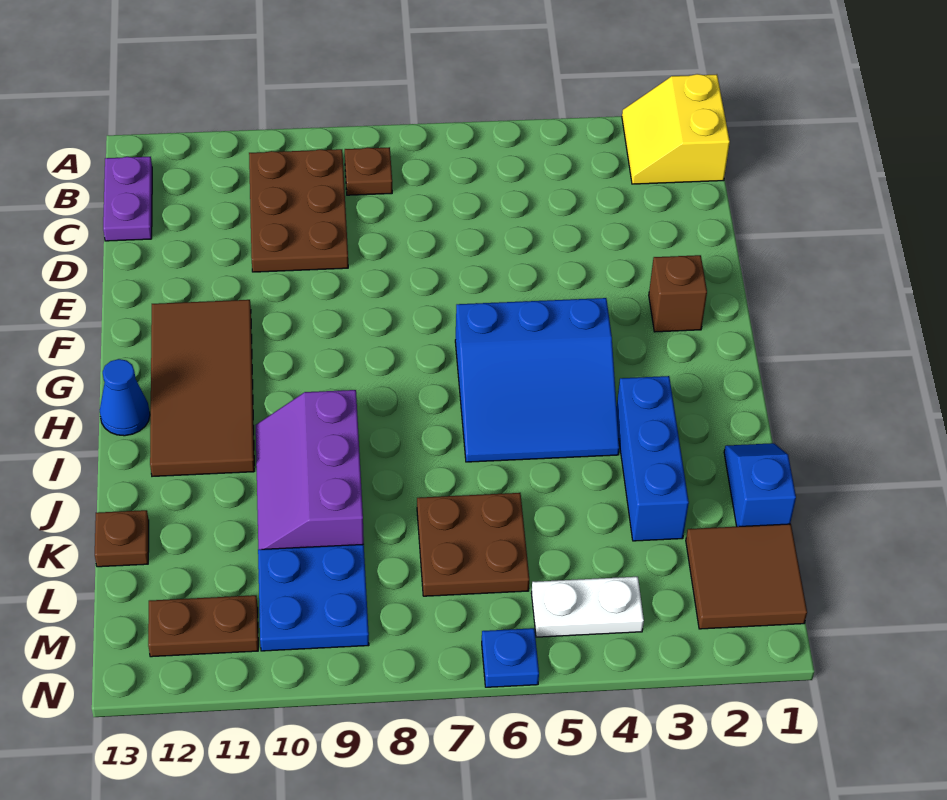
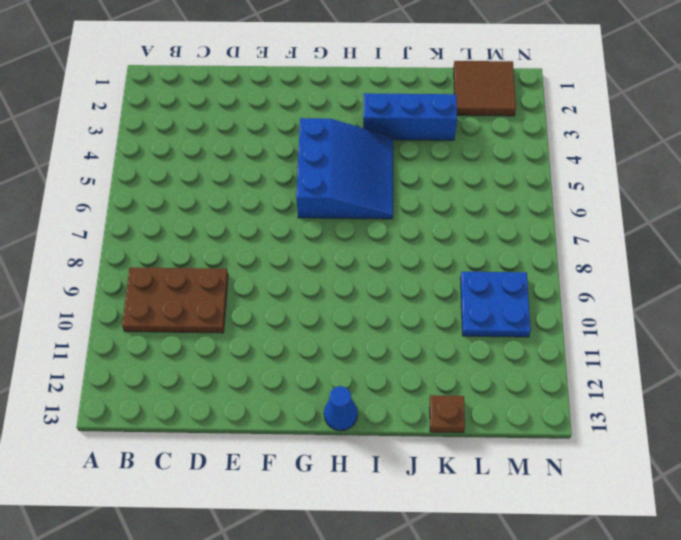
none -> yellow slope A1:B2 level 1 top 1
none -> brown plate B8 level 1
none -> purple plate B13:C13 level 1

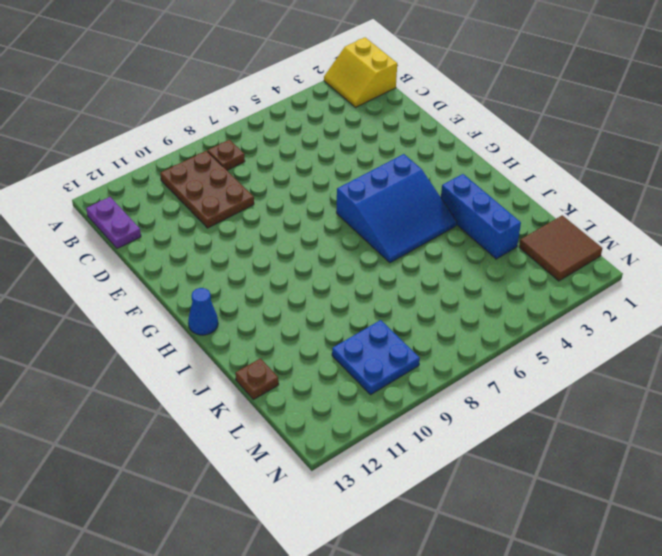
none -> brown brick F2 level 1
none -> brown tile F11:I12 level 1
none -> purple slope I9:K10 level 1 top 9

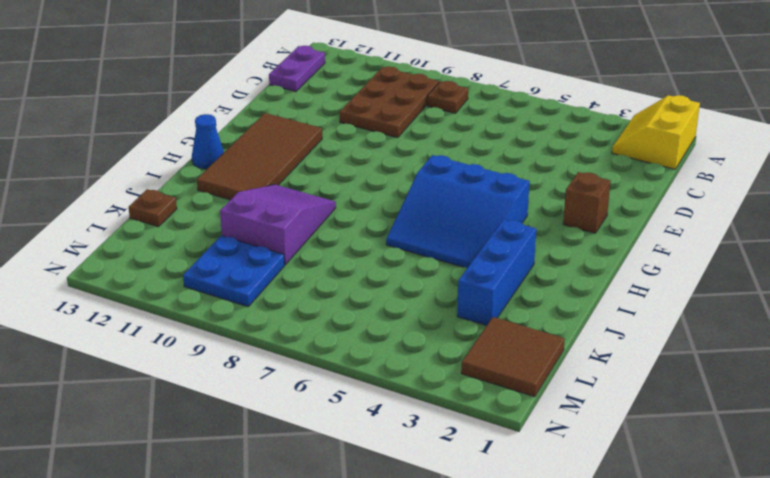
purple slope I9:K10 level 1 top K -> purple slope I9:K10 level 1 top 9
none -> blue slope J1:K1 level 1 top K
none -> brown plate K6:L7 level 1
none -> white plate M4:M5 level 1

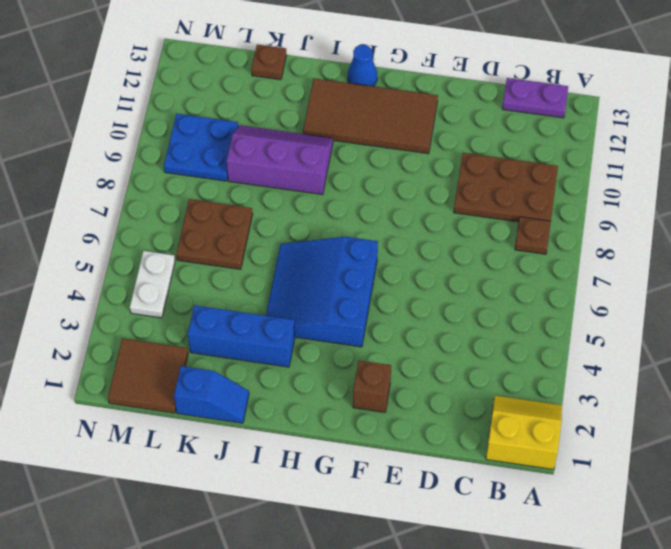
none -> brown plate M11:M12 level 1
none -> blue plate N6 level 1

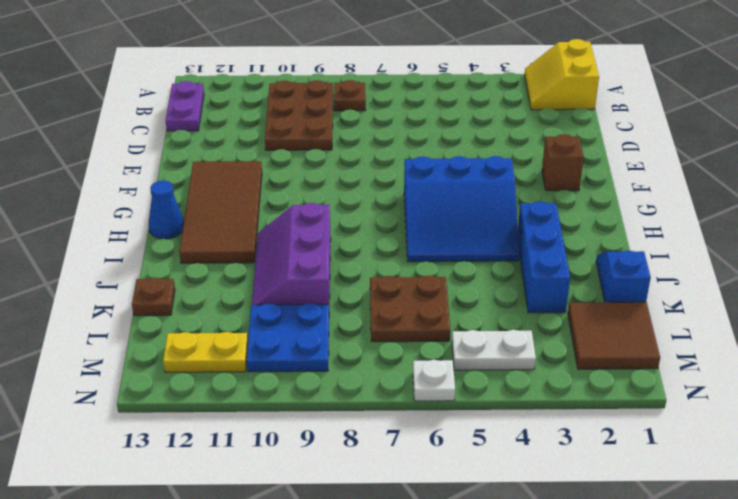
yellow plate M11:M12 level 1 -> brown plate M11:M12 level 1
white plate N6 level 1 -> blue plate N6 level 1

